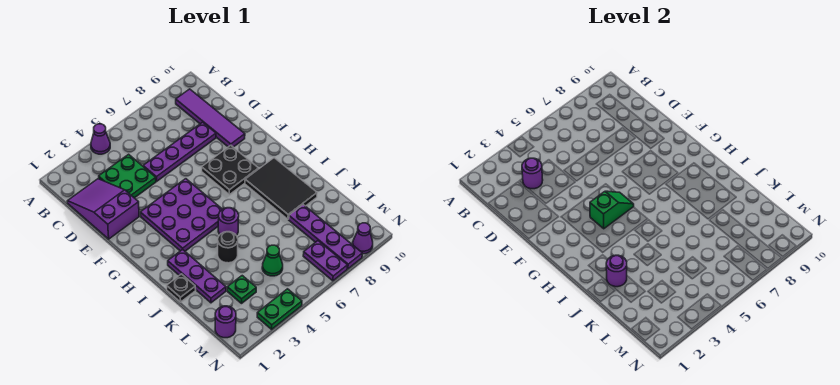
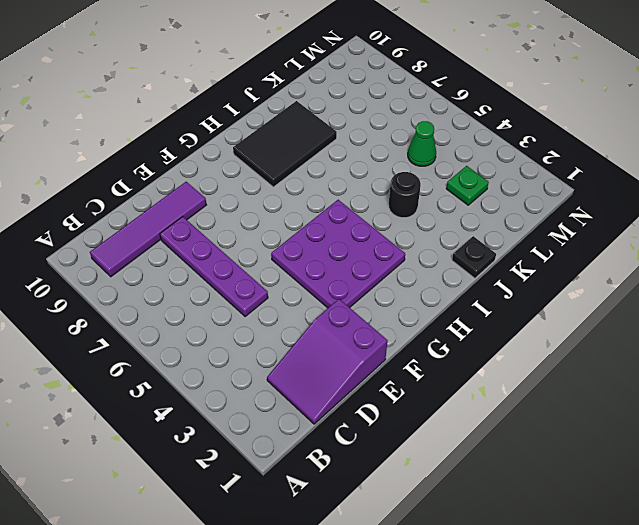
none -> purple cone A4 level 1
none -> green plate C3:D4 level 1
none -> black plate F7:G8 level 1

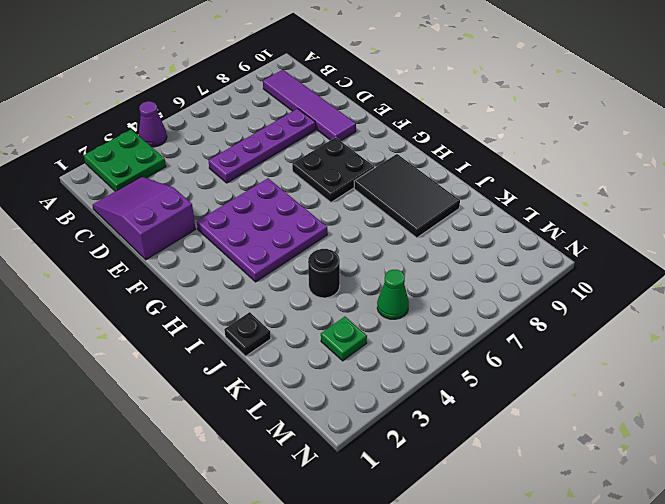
green plate A2:B3 level 1 -> green plate C3:D4 level 1
none -> purple plate I2:K2 level 1
none -> purple round brick I5 level 1
none -> purple plate K8:N8 level 1

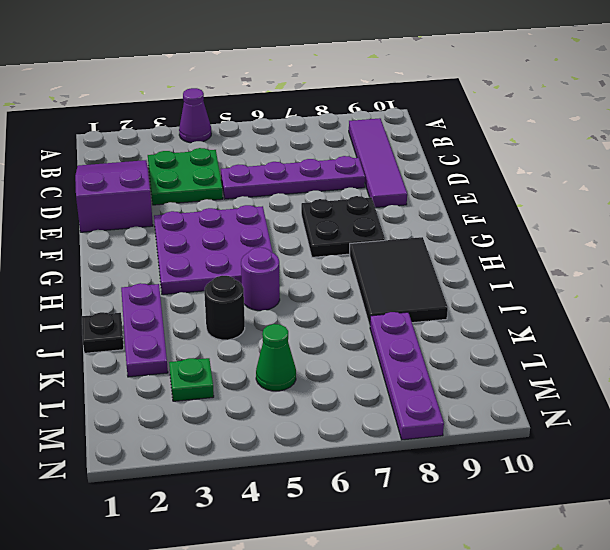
none -> purple round brick M1 level 1
none -> purple plate M7:N7 level 1
none -> green plate N3:N4 level 1

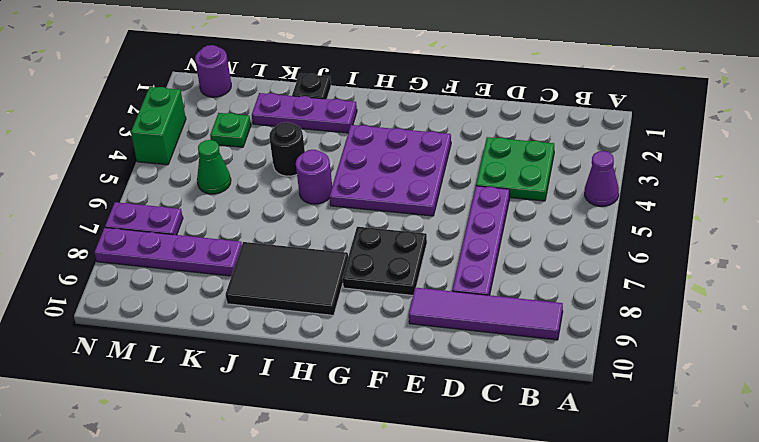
green brick N3:N4 level 1 -> green plate N3:N4 level 1
none -> purple slope C1:E2 level 1 top E
none -> purple cone N9 level 1
none -> purple round brick C3 level 2

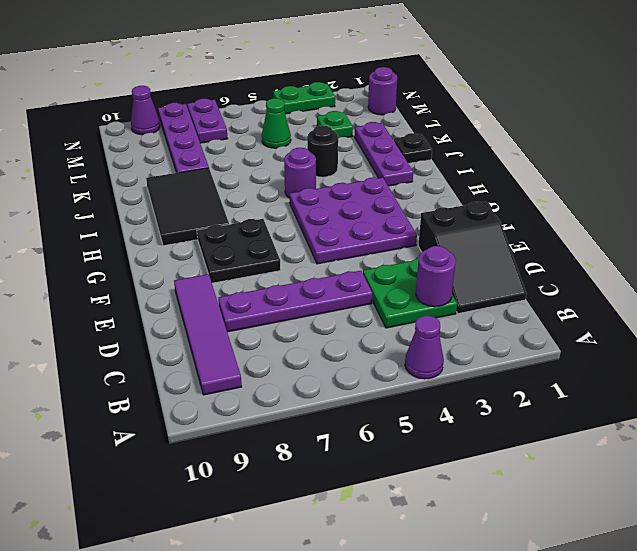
black slope C1:E2 level 1 top E -> purple slope C1:E2 level 1 top E
none -> green slope G4:G5 level 2 top 4
none -> purple round brick J2 level 2

